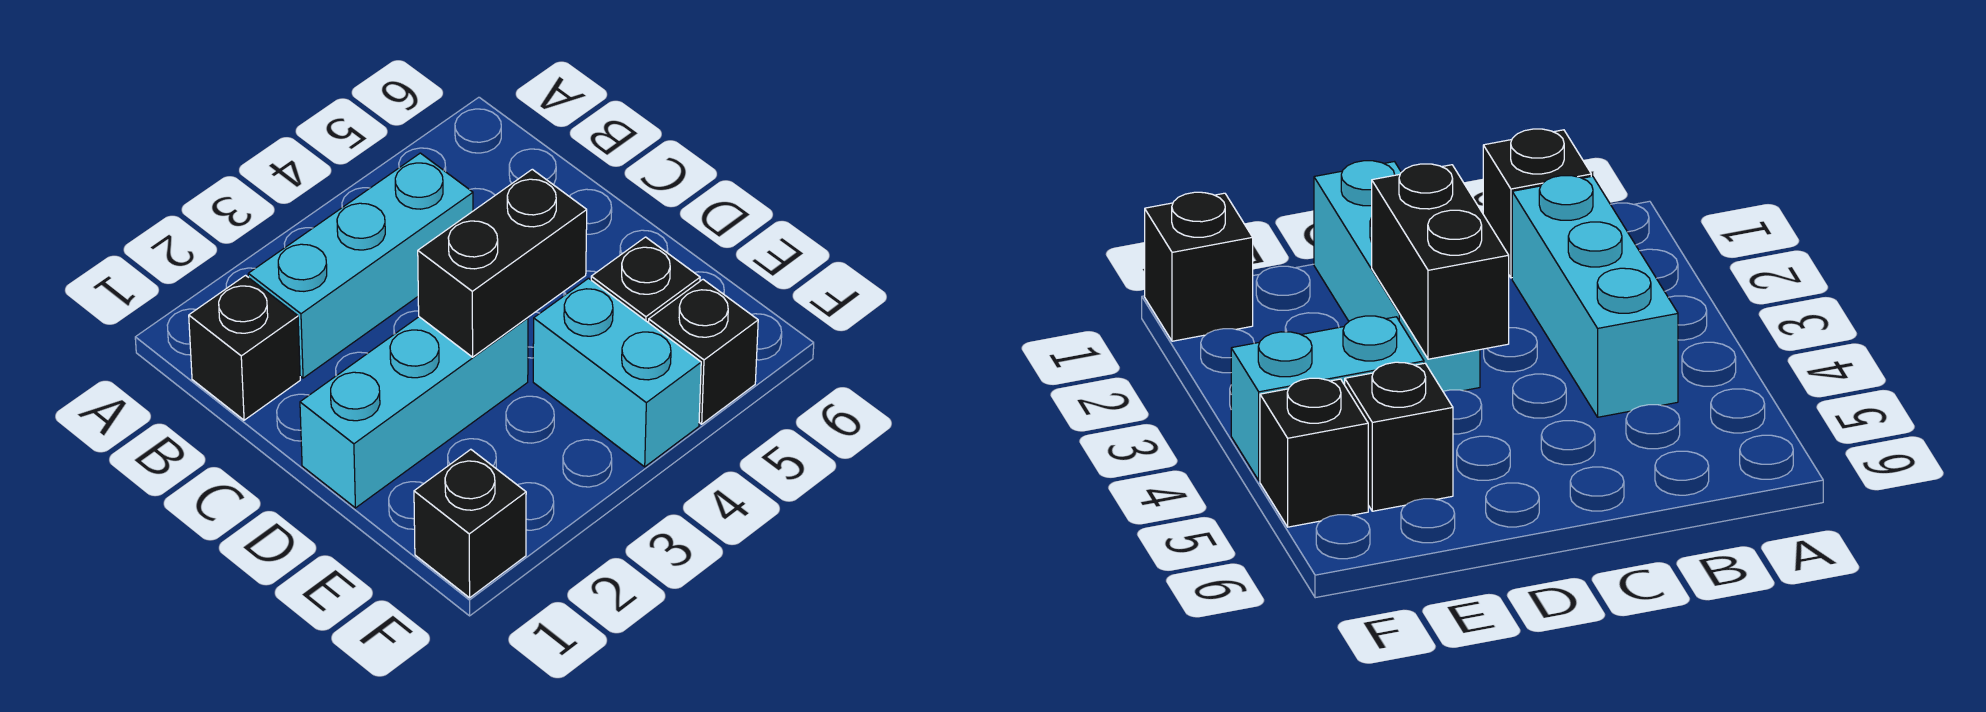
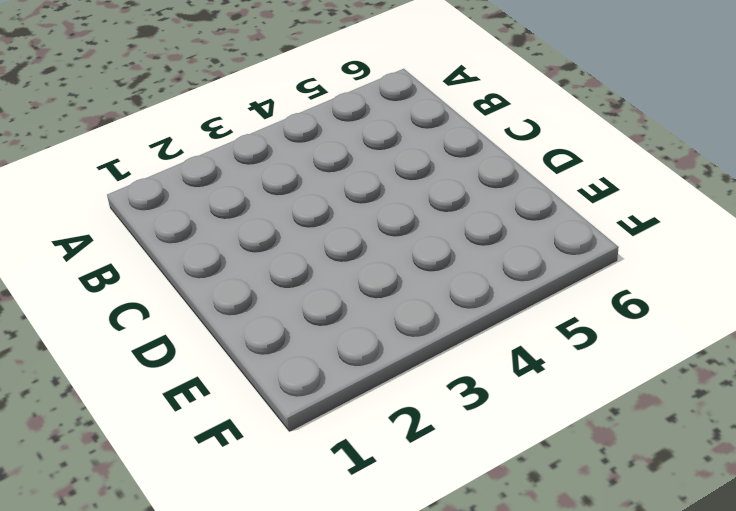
none -> black brick B1 level 1
none -> cyan brick B2:B4 level 1

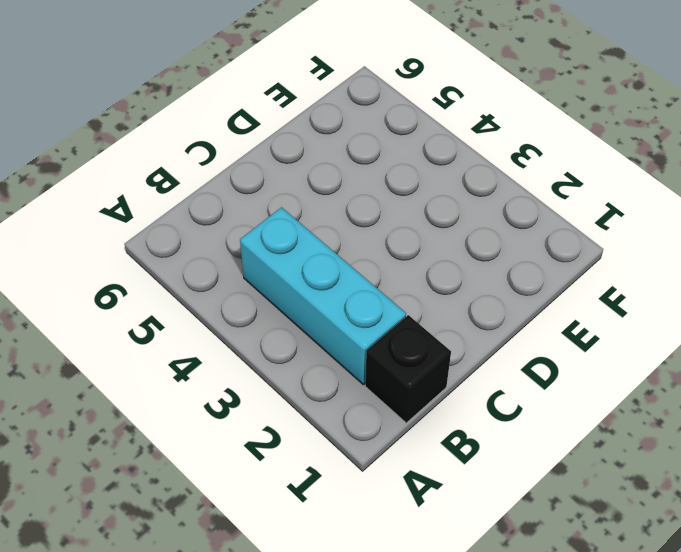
none -> cyan brick D1:D3 level 1
none -> cyan brick E4:F4 level 1

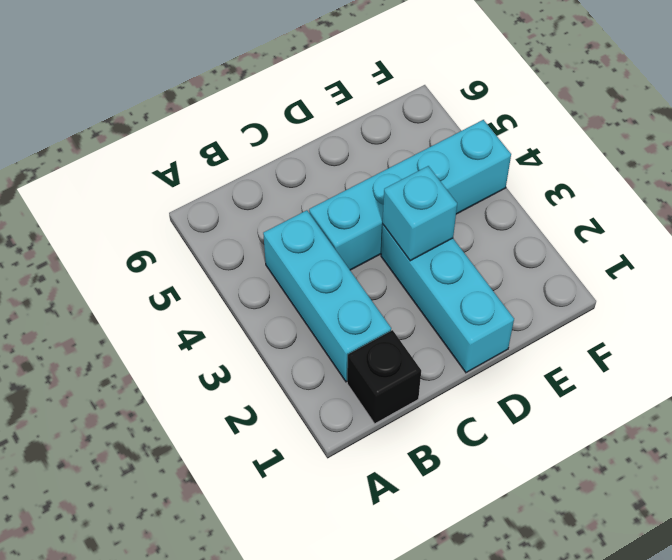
cyan brick C4:F4 level 1 -> cyan brick E4:F4 level 1
cyan brick D3 level 2 -> black brick D3:D4 level 2
none -> black brick E5 level 1
none -> black brick F1 level 1

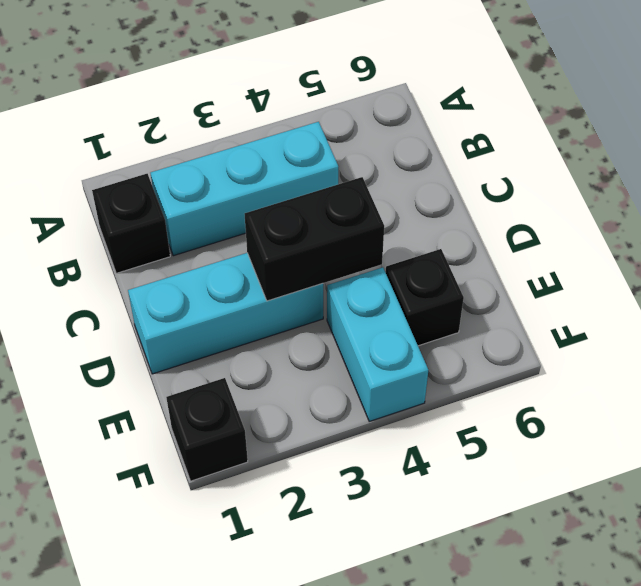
none -> black brick F5 level 1

